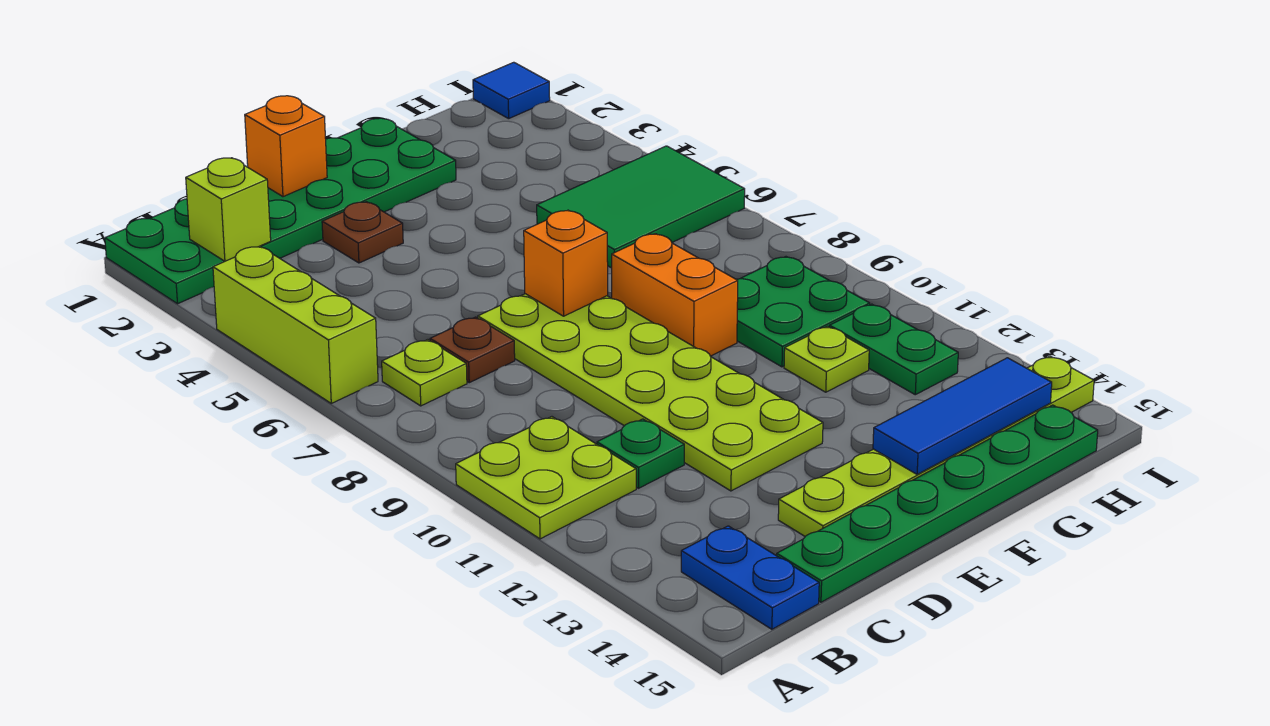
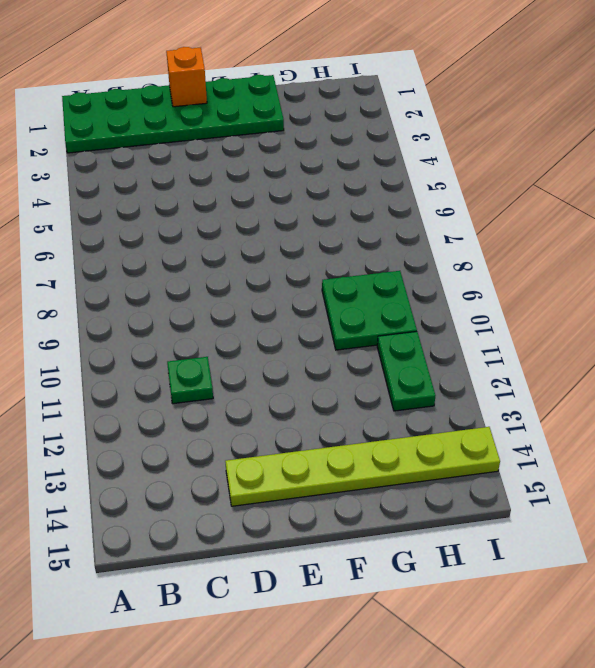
none -> lime brick A4:A6 level 1
none -> lime plate A10:B11 level 1
none -> lime plate B7 level 1

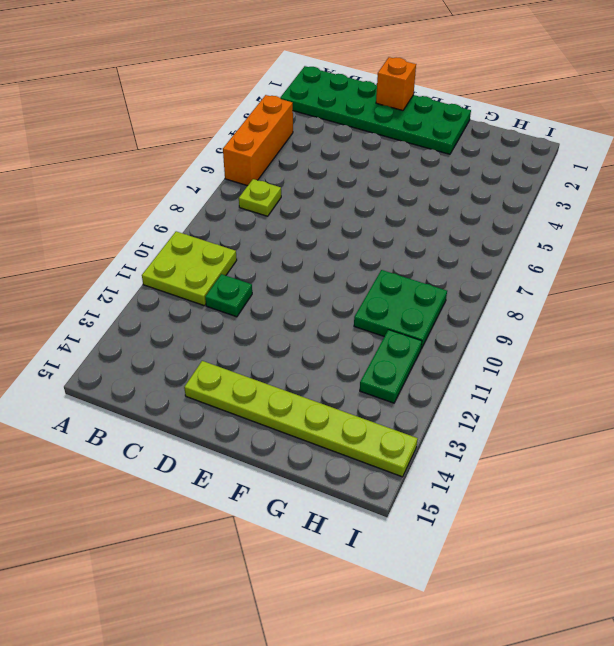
orange brick A4:A6 level 1 -> lime brick A4:A6 level 1
none -> blue plate B14:B15 level 1
none -> brown plate C7 level 1
none -> green plate C15:H15 level 1

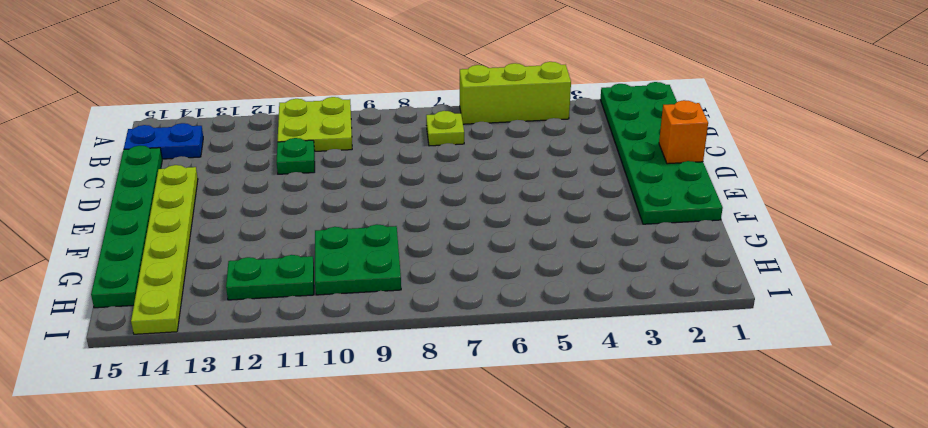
none -> brown plate C7 level 1
none -> brown plate D3 level 1
none -> lime plate D7:E12 level 1

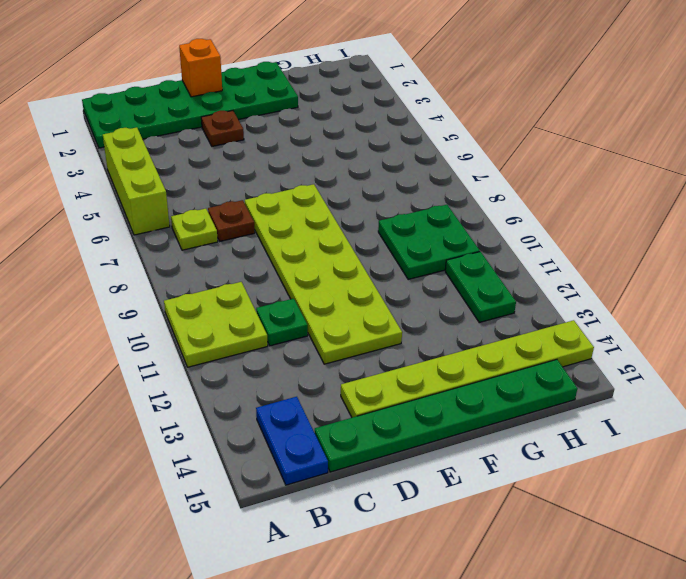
none -> orange brick F8:F9 level 1
none -> green tile G5:I6 level 1
none -> lime plate G11 level 1

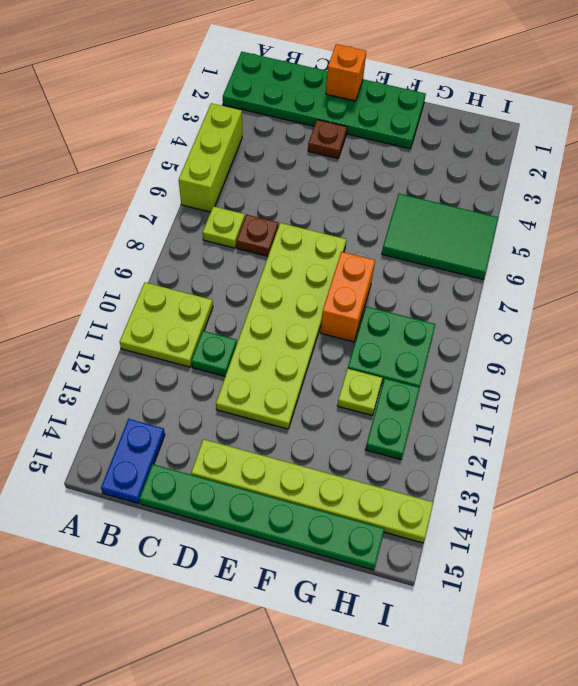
none -> blue tile I1 level 1
none -> lime brick B2 level 2
none -> orange brick E7 level 2

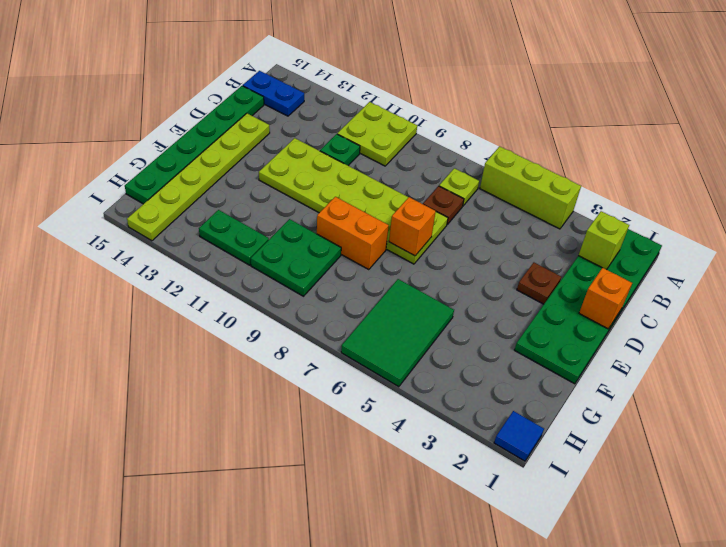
none -> lime plate G11 level 1
none -> blue tile F14:H14 level 2

